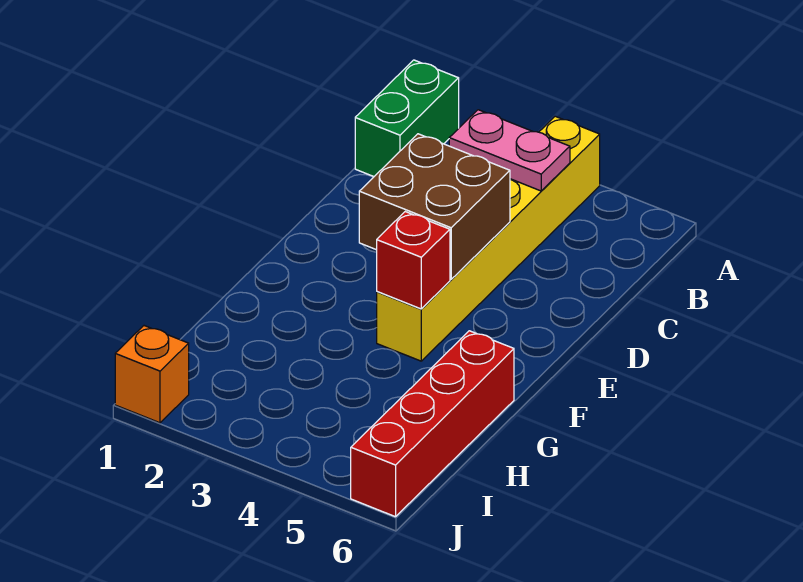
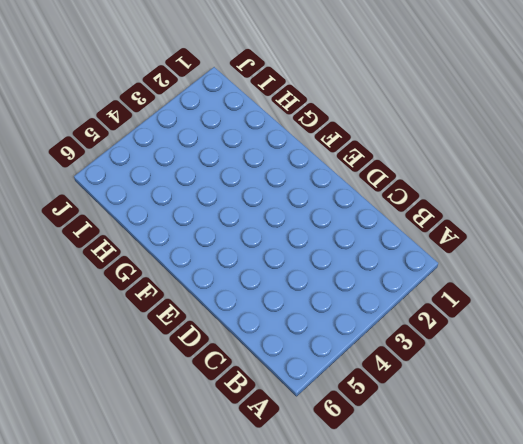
none -> green brick A1:B1 level 1
none -> yellow brick A4:F4 level 1

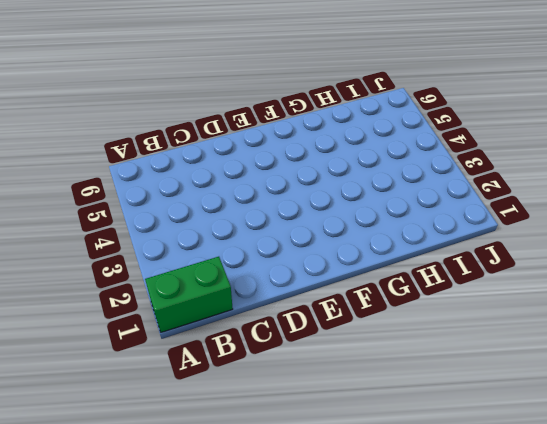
none -> yellow brick A4:F4 level 1
none -> red brick G6:J6 level 1

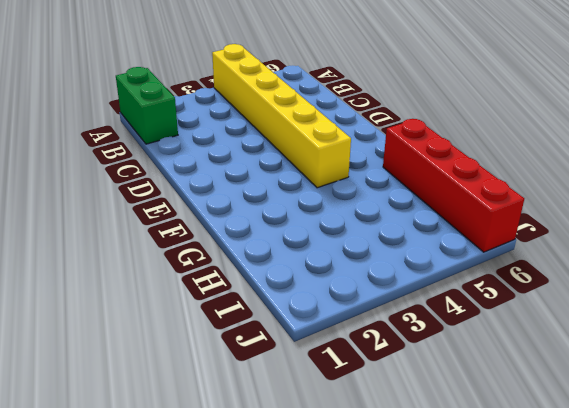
none -> orange brick J1 level 1
none -> pink plate B3:B4 level 2

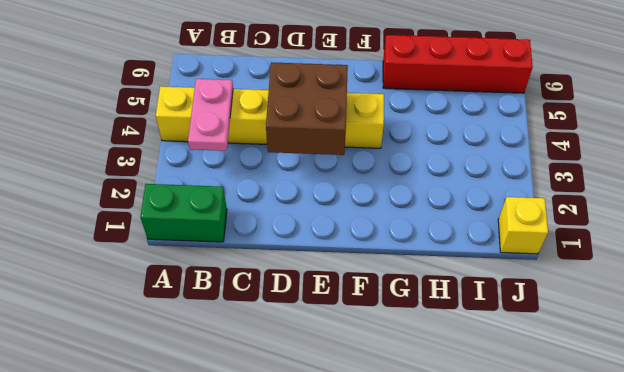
yellow brick J1 level 1 -> orange brick J1 level 1
none -> red brick F4 level 2

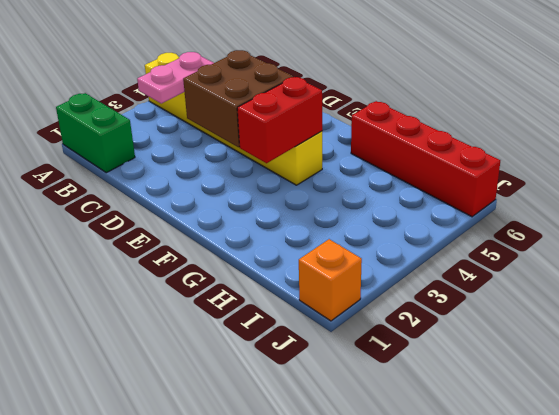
red brick F3:F4 level 2 -> red brick F4 level 2

